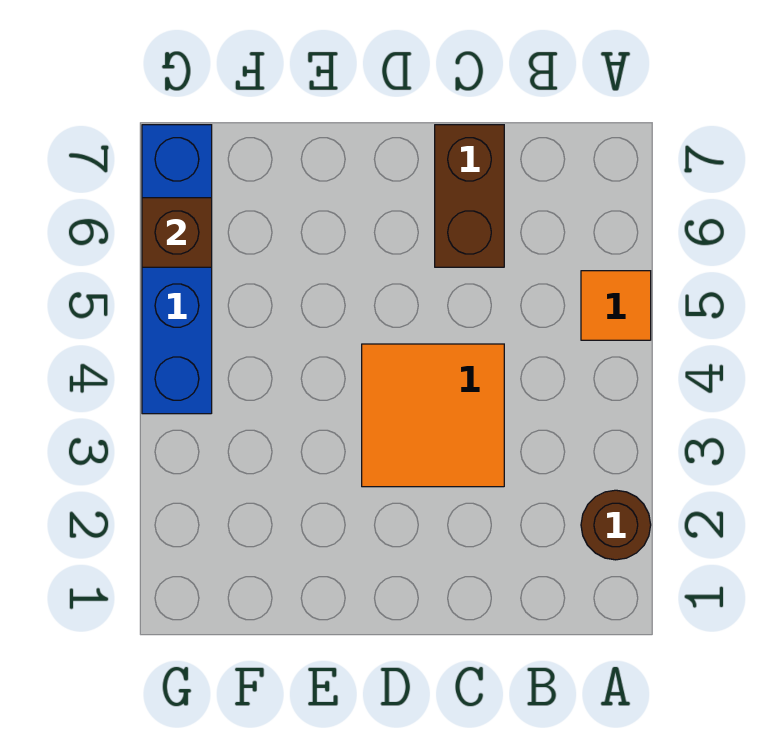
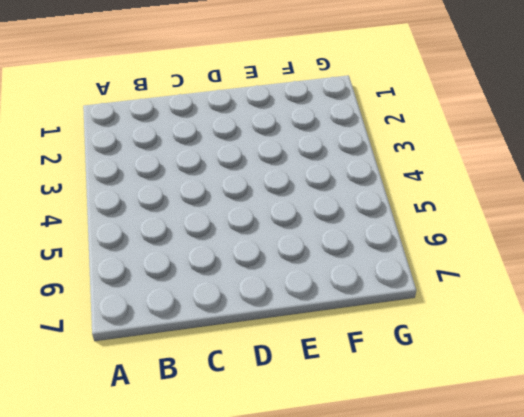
none -> brown round brick A2 level 1
none -> orange tile A5 level 1

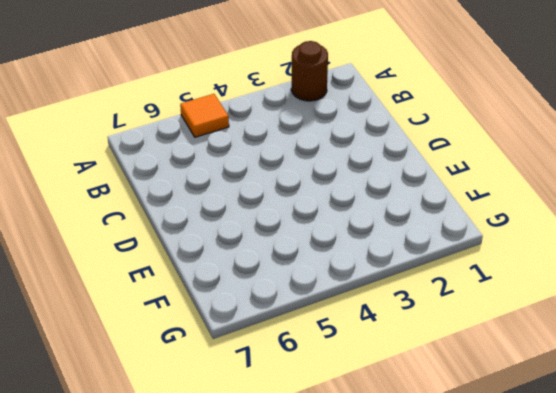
none -> orange tile C3:D4 level 1
none -> brown brick C6:C7 level 1

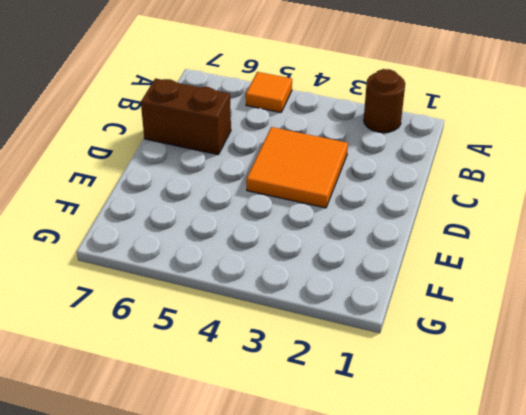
none -> blue brick G4:G7 level 1
none -> brown brick G6 level 2

